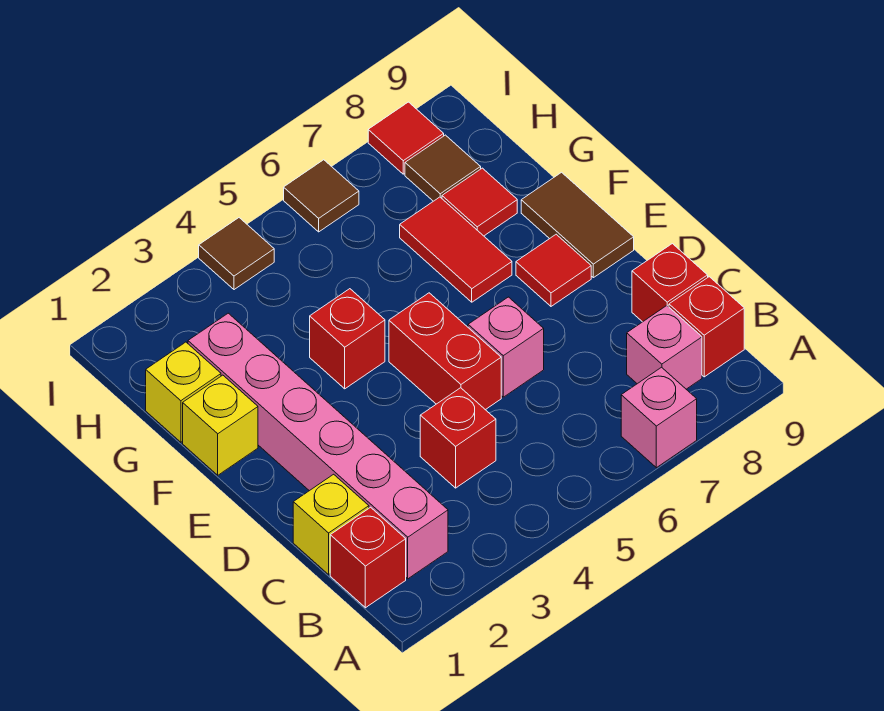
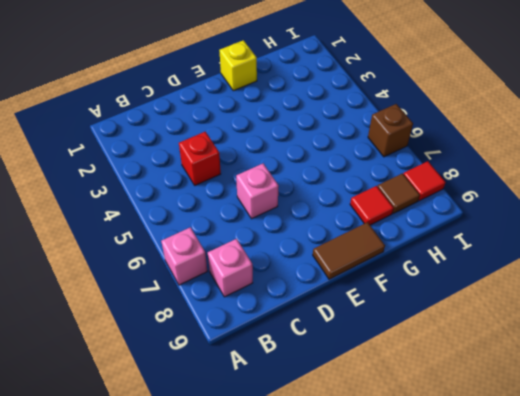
brown brick I6 level 1 -> brown tile I6 level 1
none -> red brick B1 level 1
none -> pink brick B2:G2 level 1
none -> red brick B9 level 1

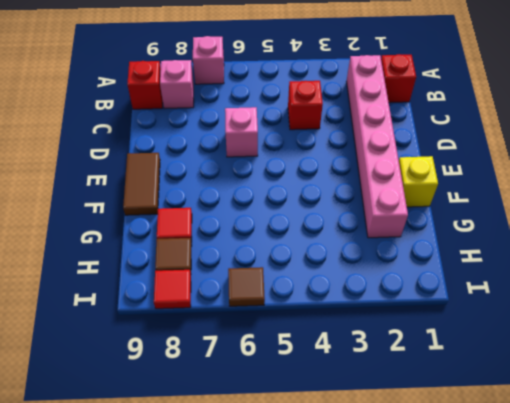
none -> yellow brick C1 level 1
none -> red brick C9 level 1
none -> red brick D5:E5 level 1

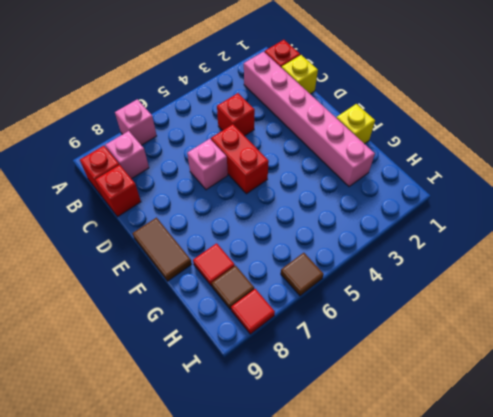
none -> red tile E8 level 1
none -> red brick F4 level 1
none -> red tile F7:G7 level 1

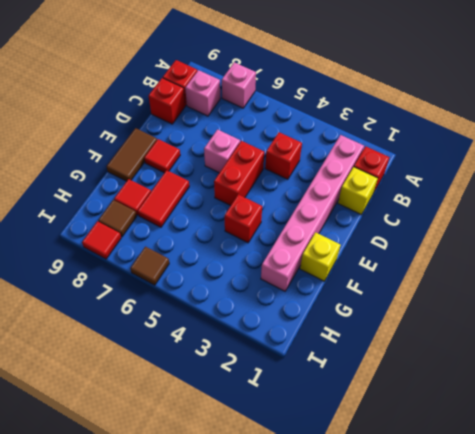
none -> yellow brick G1 level 1
none -> brown tile I4 level 1

